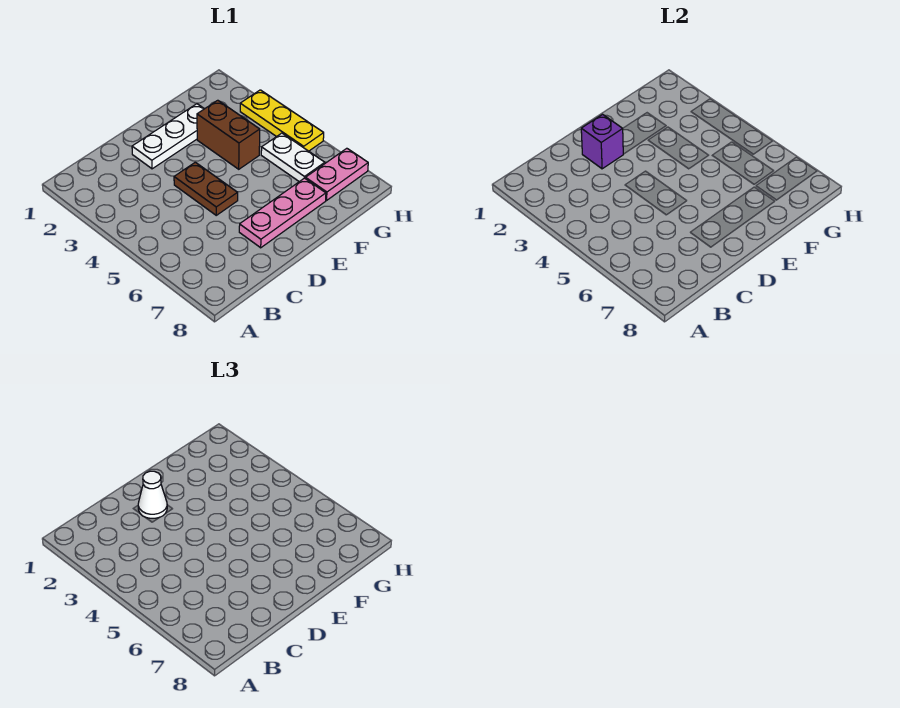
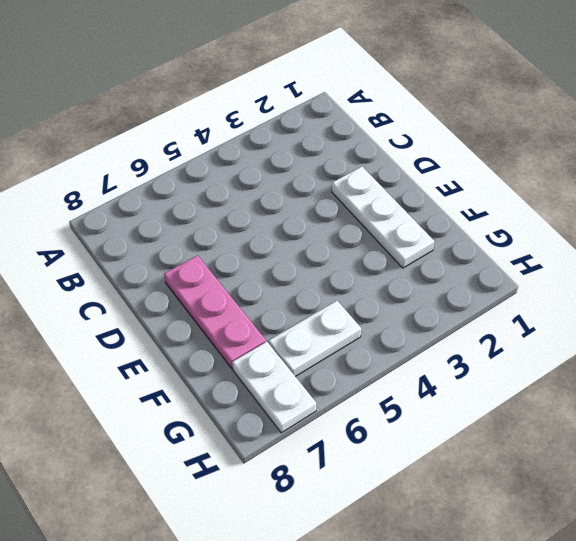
white plate G7:H7 level 1 -> pink plate G7:H7 level 1
none -> brown plate D4:D5 level 1
none -> brown brick F3:F4 level 1

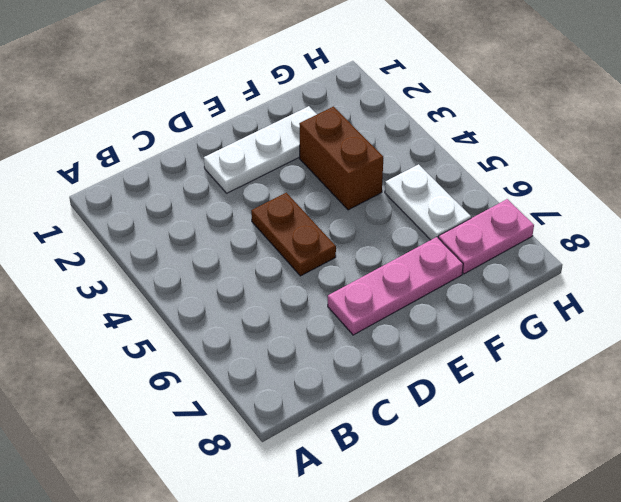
none -> yellow plate H3:H5 level 1
none -> purple brick D2 level 2

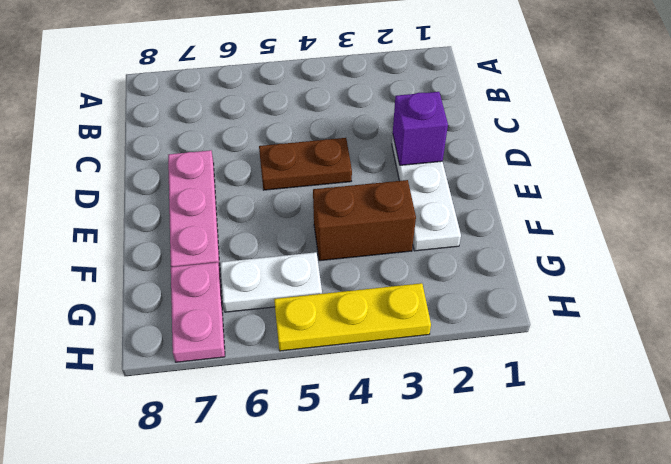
none -> white cone D2 level 3

